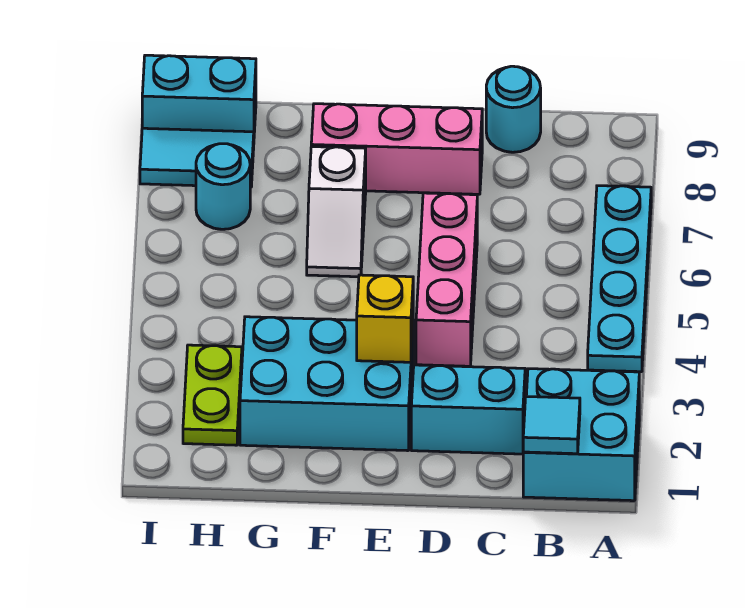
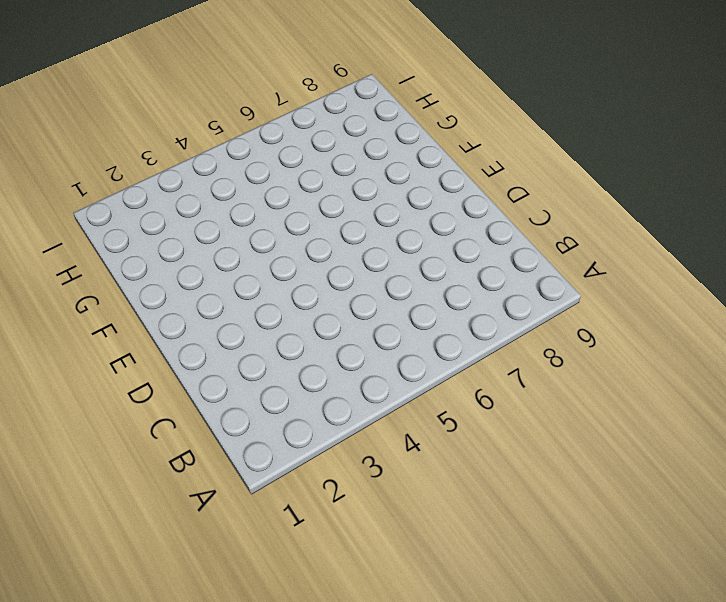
none -> cyan brick A1:B2 level 1
none -> cyan plate A4:A7 level 1
none -> cyan brick C2:D2 level 1

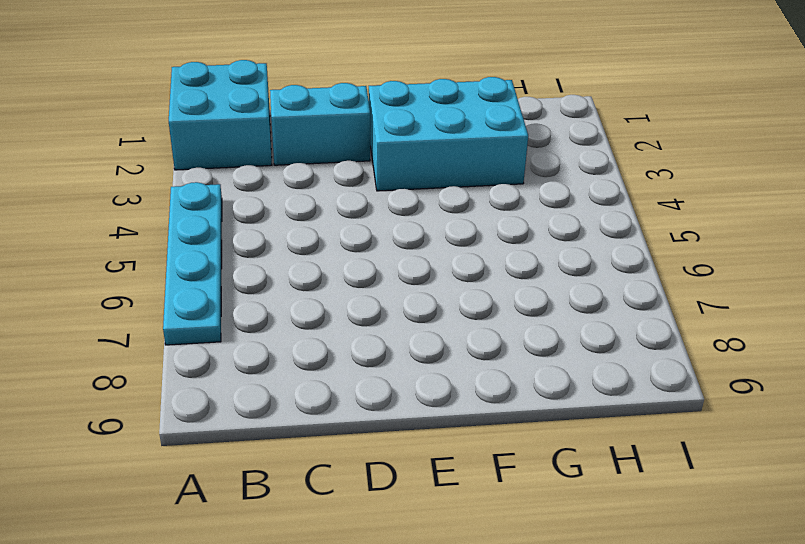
none -> cyan round brick C9 level 1
none -> pink brick D4:D6 level 1
none -> pink brick D8:F8 level 1

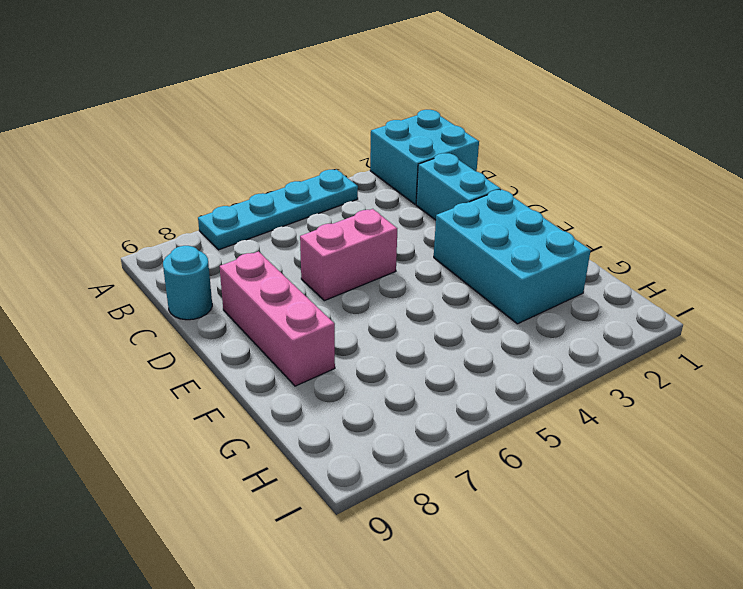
pink brick D5:D6 level 1 -> pink brick D4:D6 level 1
none -> white slope F6:F7 level 1 top 7
none -> lime plate H2:H3 level 1
none -> cyan round brick H7 level 1

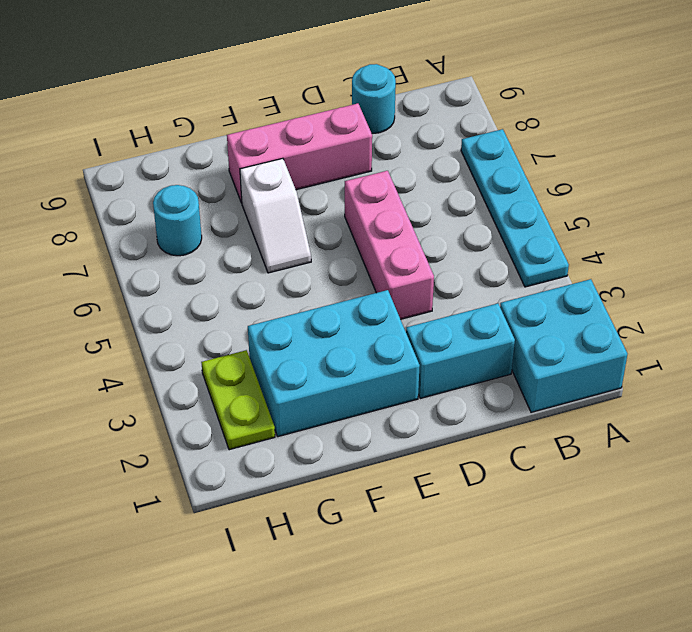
none -> cyan tile H8:I8 level 1
none -> cyan brick H9:I9 level 1
none -> cyan tile B1 level 2

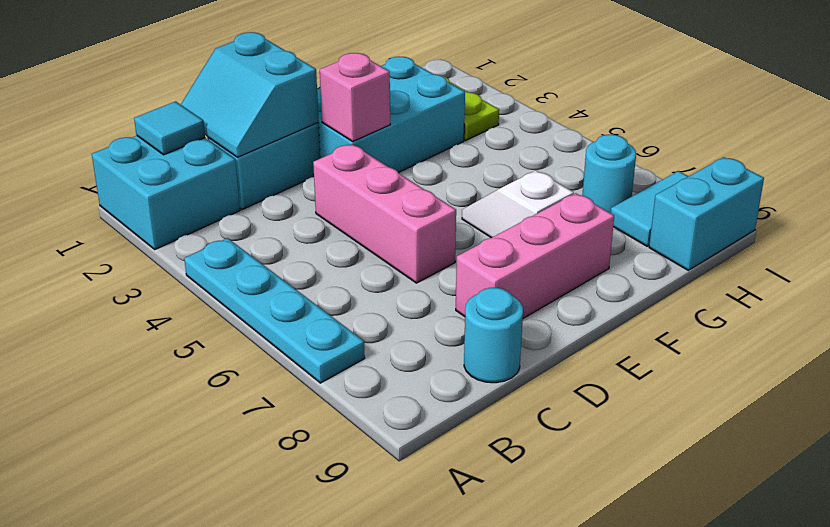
cyan slope C1:D2 level 2 top D -> none
pink brick E3 level 2 -> yellow brick E3 level 2

